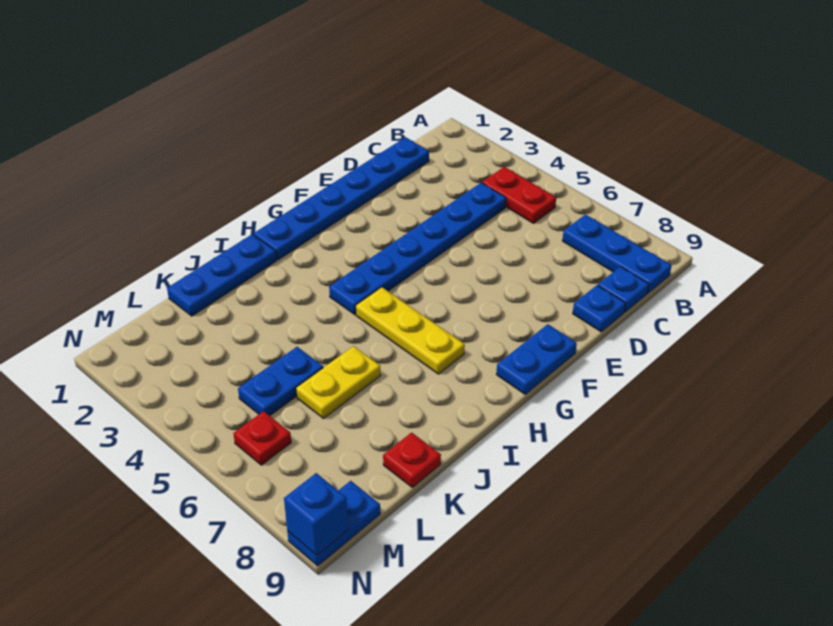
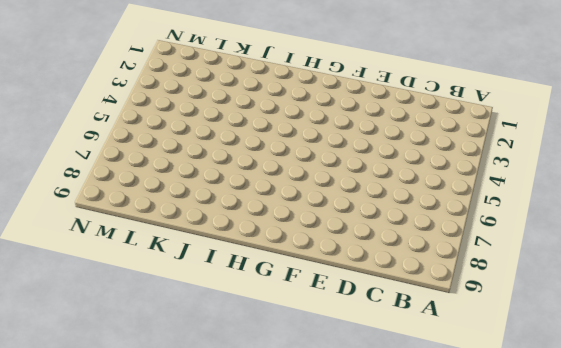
none -> red plate B4:B5 level 1
none -> blue plate B7:B9 level 1
none -> blue plate C1:H1 level 1

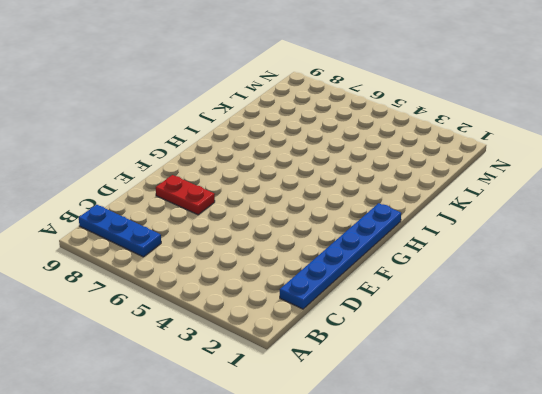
red plate E7:E8 level 1 -> red plate B4:B5 level 1
none -> blue plate C4:H4 level 1
none -> blue plate C9 level 1
none -> blue plate D9 level 1

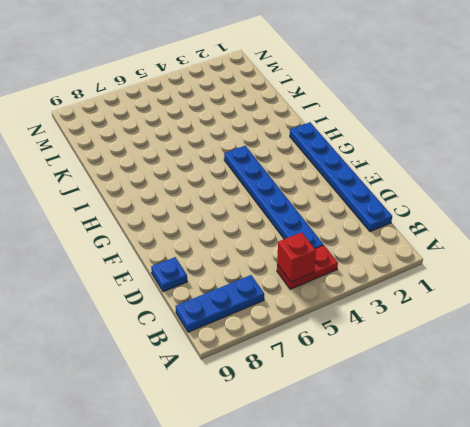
red brick B5 level 2 -> none
none -> blue plate C9 level 1
none -> blue plate F9:G9 level 1
none -> yellow plate H5:H7 level 1

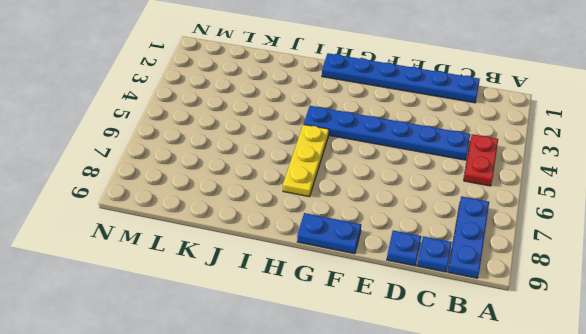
none -> blue plate I1:K1 level 1
none -> yellow plate J6:K6 level 1
none -> blue plate K5:L5 level 1

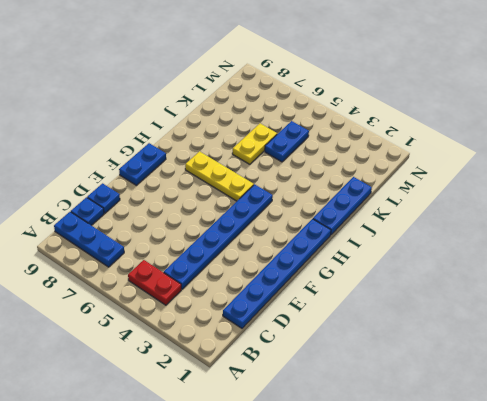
none -> red plate K9 level 1
none -> red plate M6 level 1
none -> blue plate M9:N9 level 1

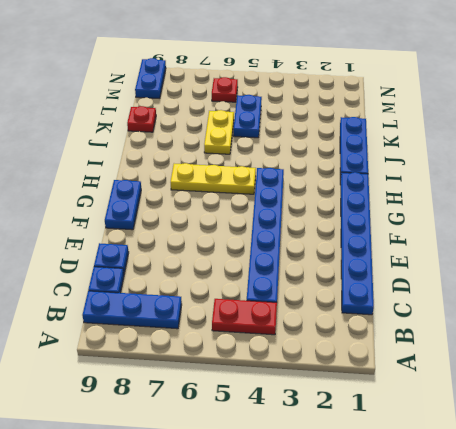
none -> blue brick N9 level 2

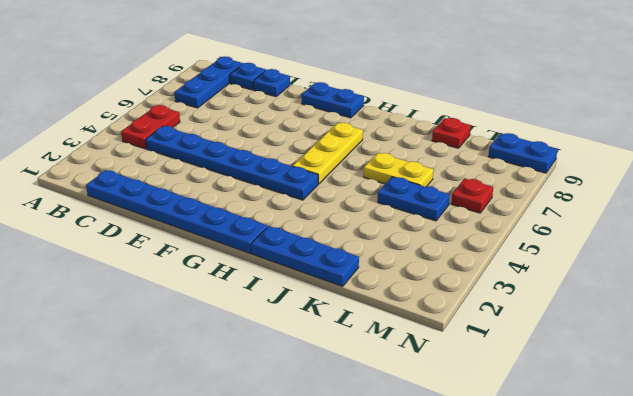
none -> blue brick N9 level 2

